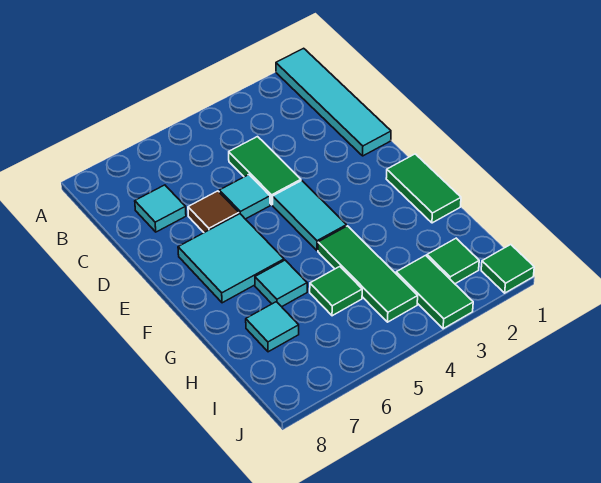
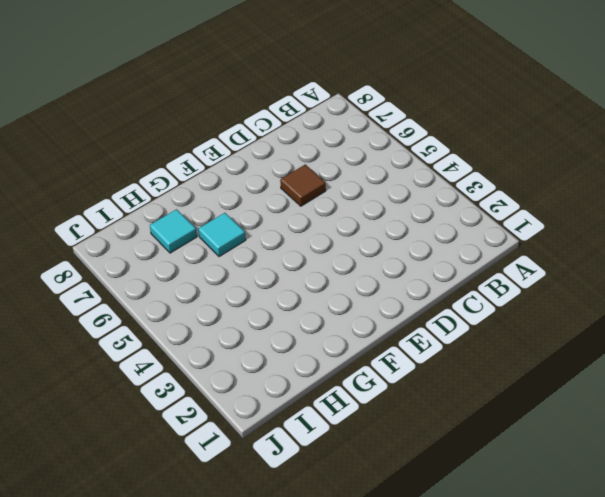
none -> cyan tile A1:D1 level 1
none -> green tile C4:D4 level 1
none -> cyan tile C7 level 1

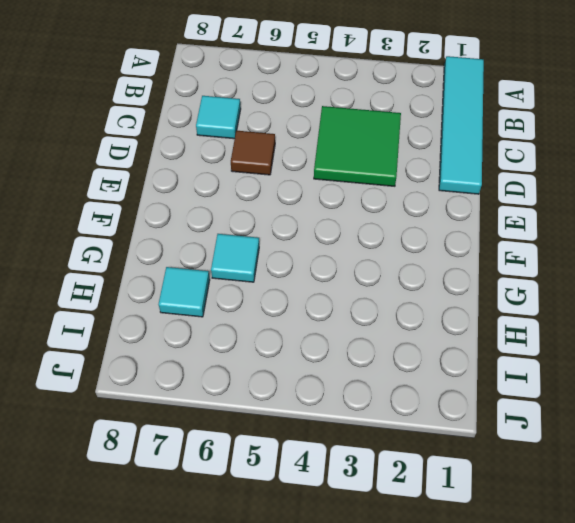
green tile C3:D4 level 1 -> green tile C4:D4 level 1
none -> cyan tile D5 level 1
none -> cyan tile E4:F4 level 1
none -> cyan tile E6:F7 level 1

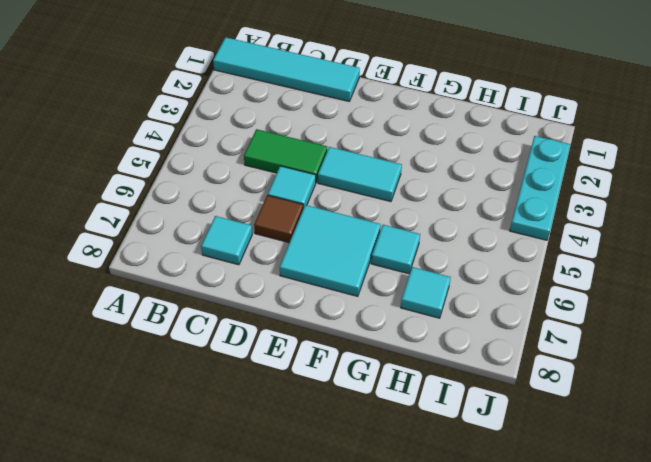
cyan plate J2:J4 level 1 -> green tile I3:J3 level 1
none -> green tile F1:G1 level 1
none -> green tile G4:I4 level 1
none -> green tile H5 level 1

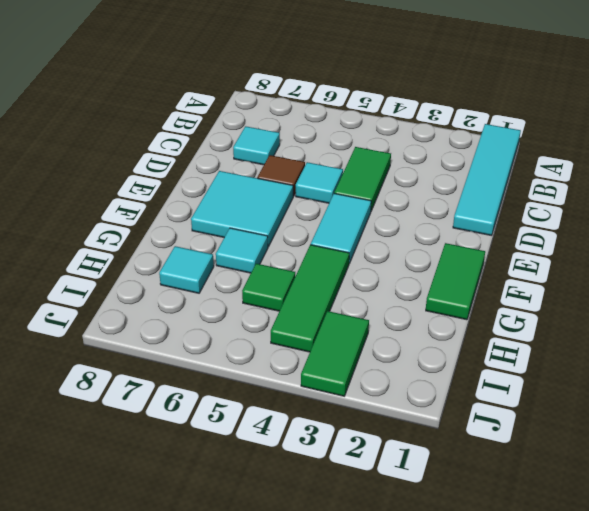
none -> green tile I2 level 1
none -> green tile J1 level 1

